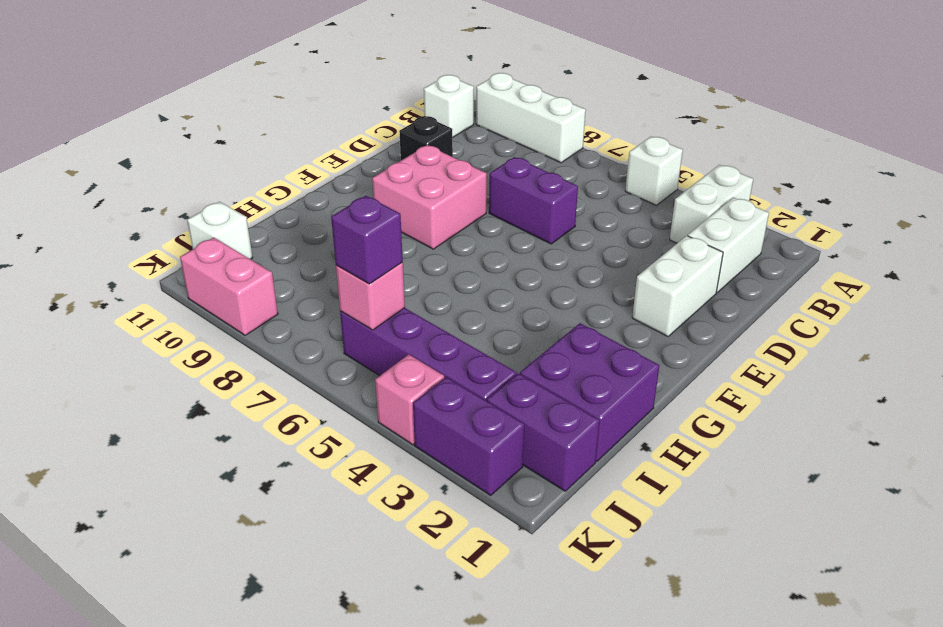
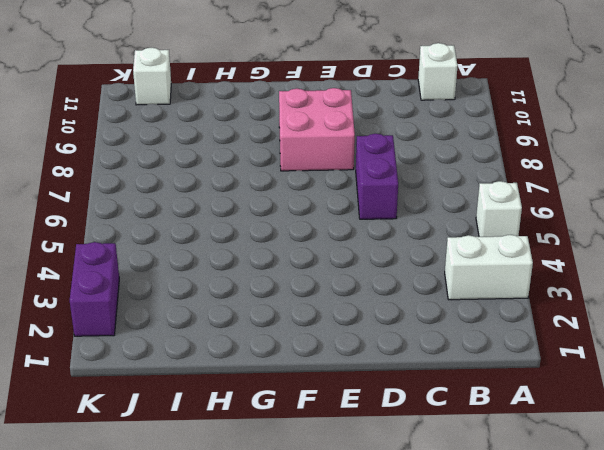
none -> white brick A8:A10 level 1
none -> white brick B2:C2 level 1
none -> white brick D2:E2 level 1

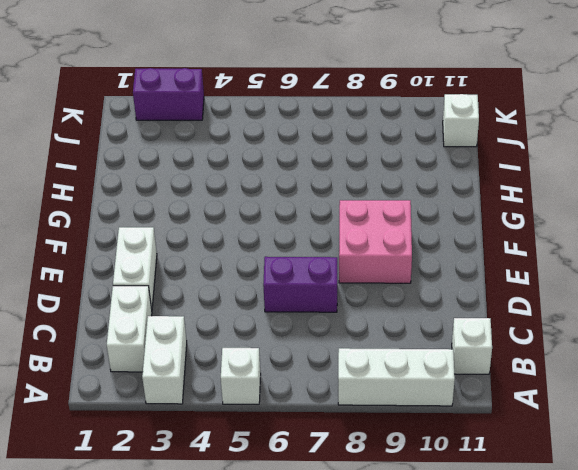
none -> black brick D10 level 1
none -> purple brick H1:I2 level 1
none -> purple brick J1:J2 level 1

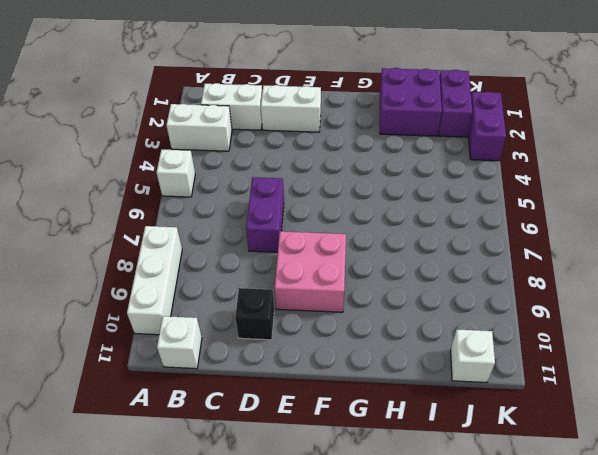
none -> purple brick J3:J6 level 1
none -> pink brick K4 level 1
none -> pink brick K9:K10 level 1

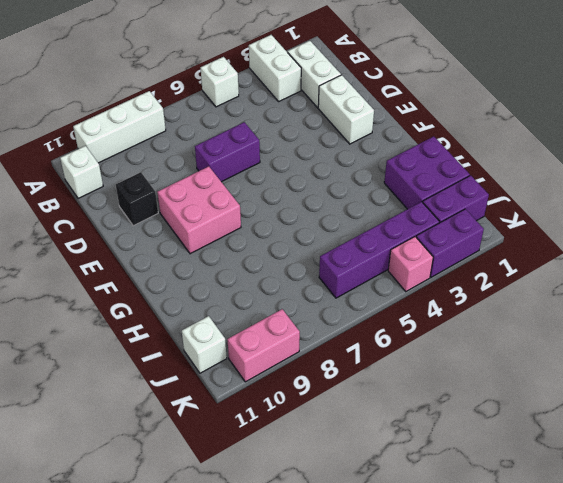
none -> pink brick J6 level 2
none -> purple brick J6 level 3

